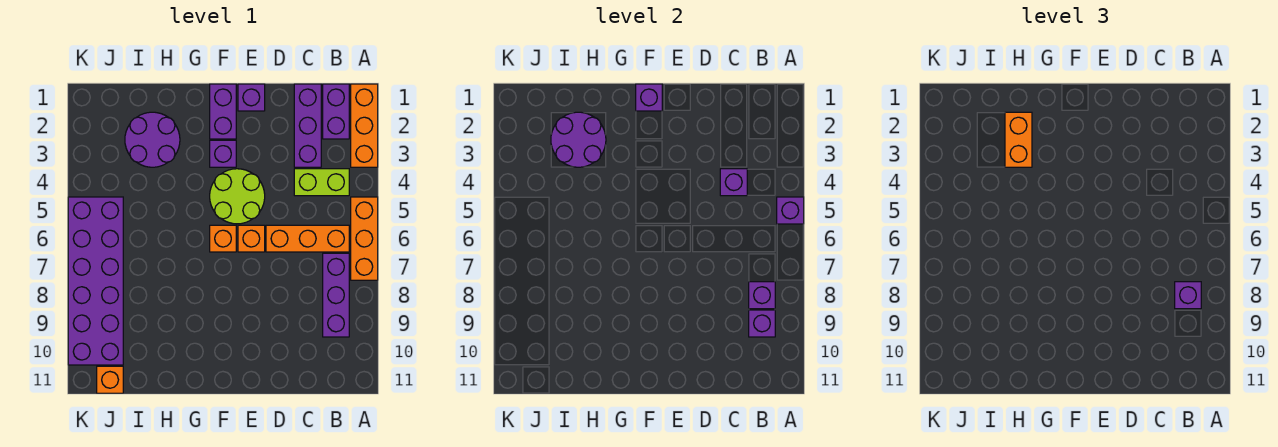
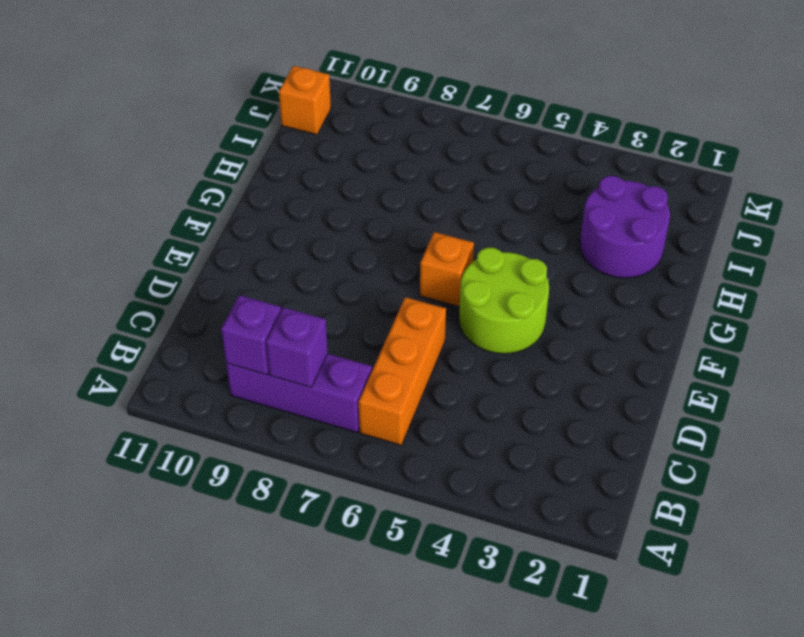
none -> orange brick A1:A3 level 1
none -> orange brick A5:A7 level 1
none -> purple brick B1:B2 level 1

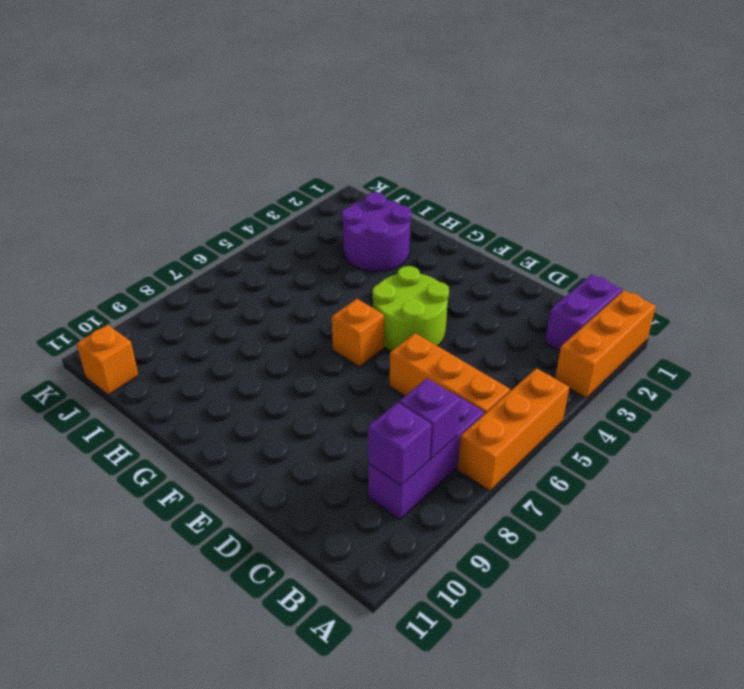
none -> lime brick B4:C4 level 1
none -> purple brick C1:C3 level 1
none -> purple brick E1 level 1

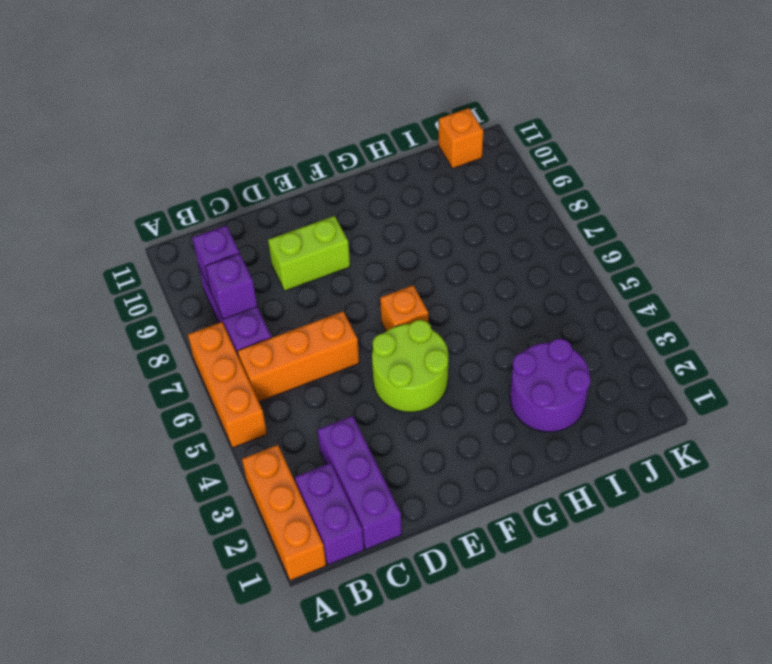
lime brick D9:E9 level 1 -> lime brick B4:C4 level 1
none -> purple brick E1 level 1
none -> orange brick E6 level 1
none -> purple brick F1:F2 level 1

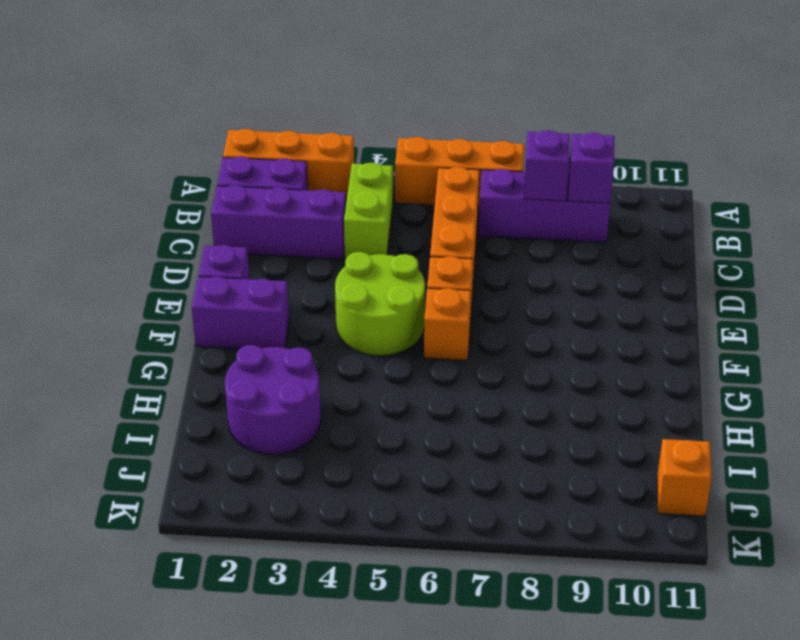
none -> purple brick F3 level 1
none -> purple brick J5:K10 level 1
none -> purple brick A5 level 2

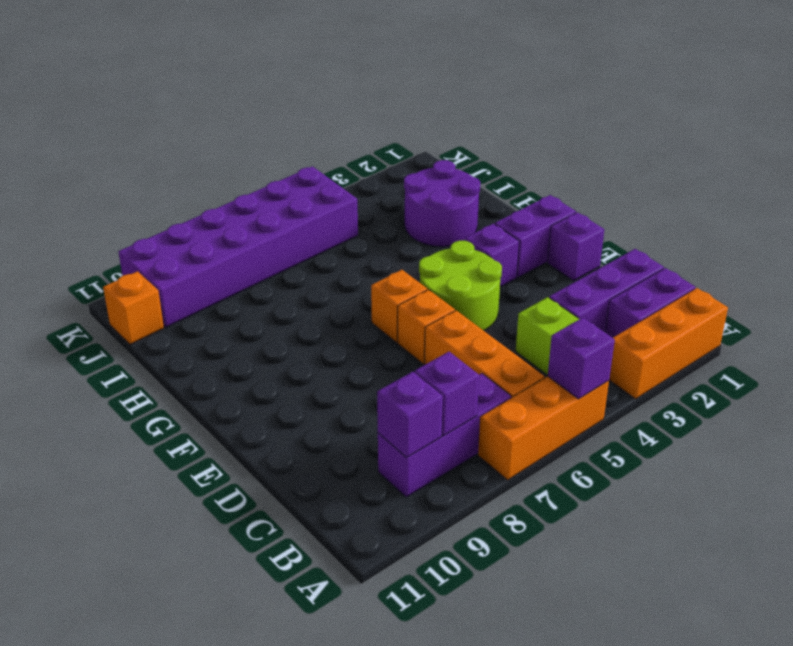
none -> purple brick C4 level 2
none -> purple brick F1 level 2
none -> purple round brick H2:I3 level 2

